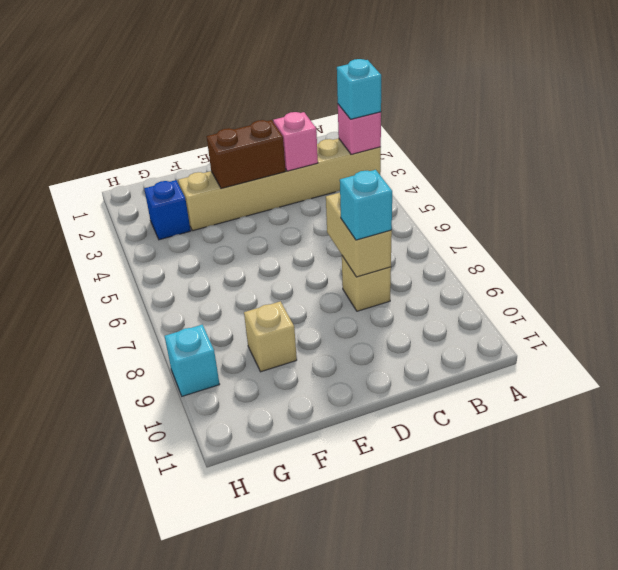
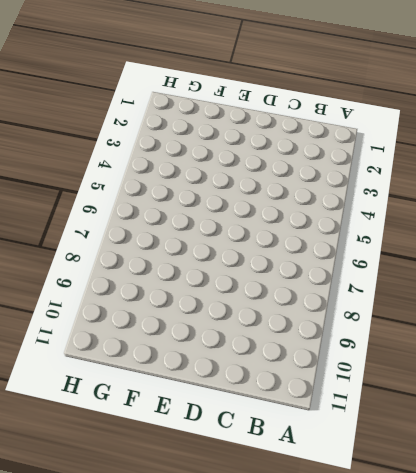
none -> tan brick A3:F3 level 1
none -> tan brick C8 level 1

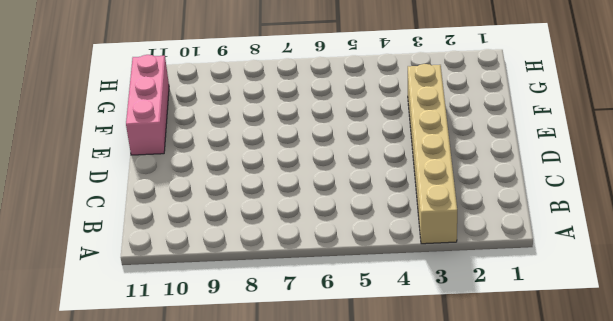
pink brick E11:G11 level 1 -> none
none -> tan brick C8 level 1
none -> tan brick F9 level 1

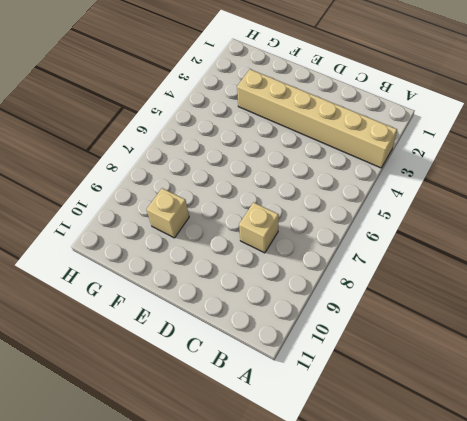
none -> blue brick G3 level 1
none -> cyan brick H9 level 1

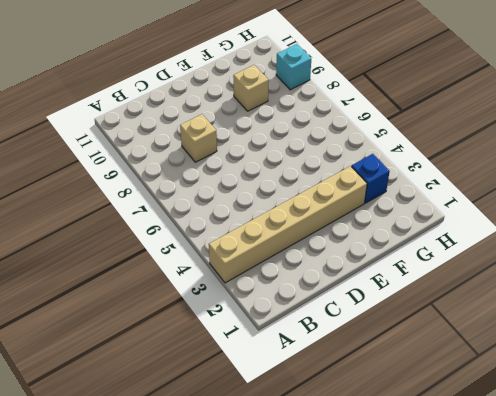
none -> pink brick A3 level 2
none -> pink brick C3 level 2

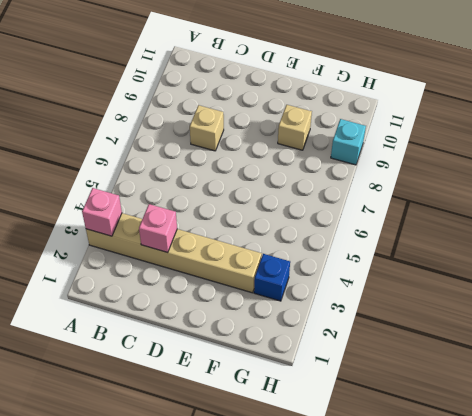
none -> tan brick C7:C8 level 2
none -> brown brick D3:E3 level 2

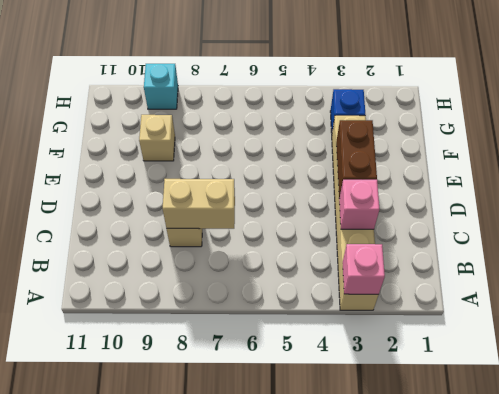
none -> cyan brick A3 level 3
none -> cyan brick C8 level 3

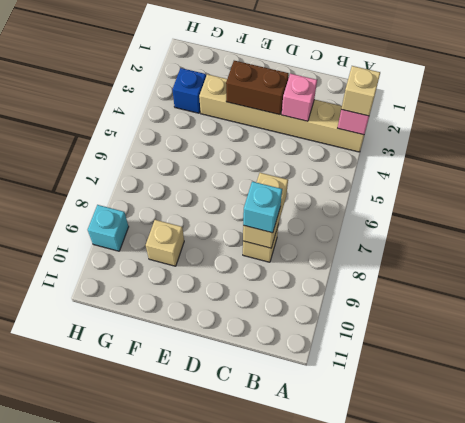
tan brick A3 level 3 -> cyan brick A3 level 3

